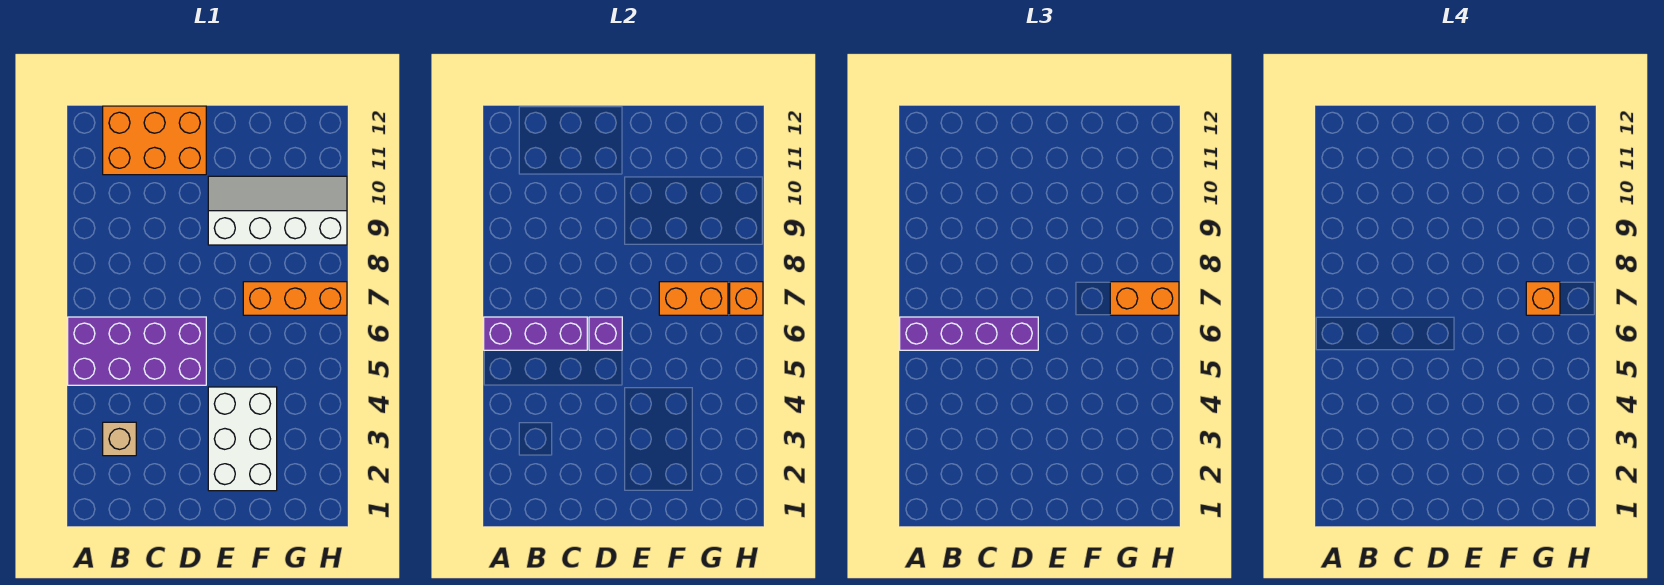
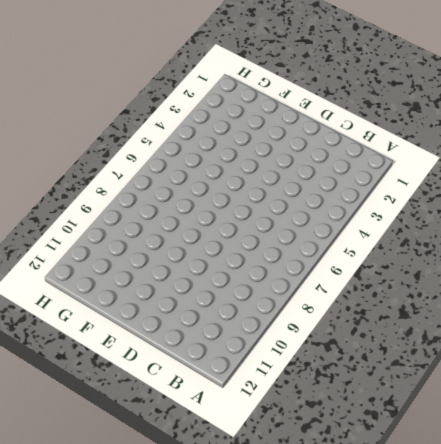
none -> purple brick A5:D6 level 1
none -> tan brick B3 level 1
none -> orange brick B11:D12 level 1

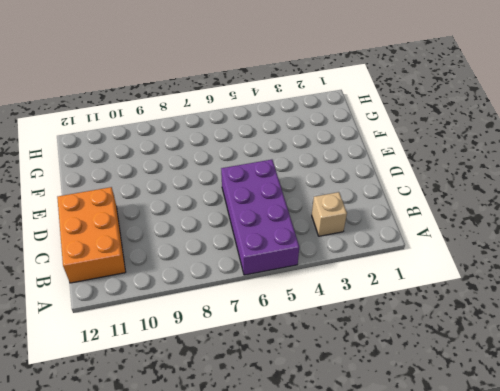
none -> white brick E2:F4 level 1
none -> white slope E9:H10 level 1 top 9
none -> orange brick F7:H7 level 1

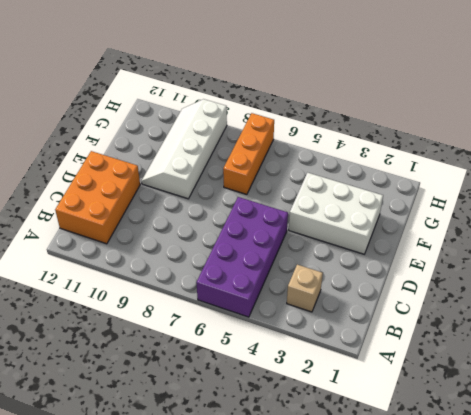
none -> purple brick A6:C6 level 2
none -> purple brick D6 level 2
none -> orange brick F7:G7 level 2

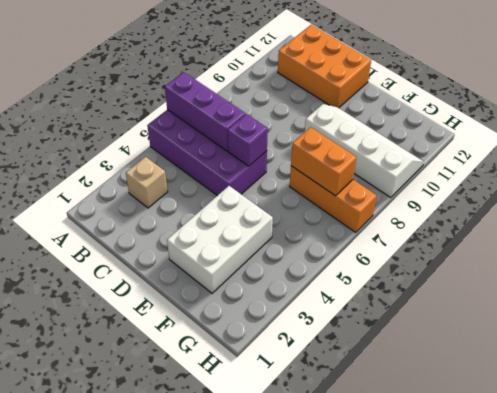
none -> orange brick H7 level 2
none -> purple brick A6:D6 level 3
none -> orange brick G7:H7 level 3

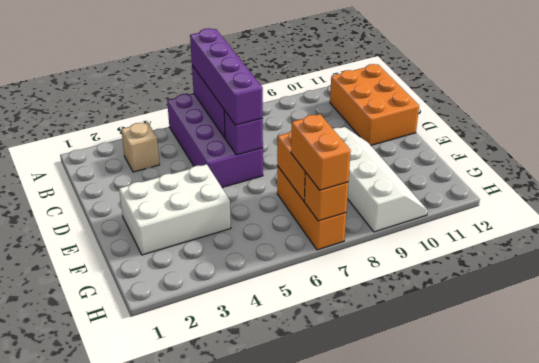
none -> orange brick G7 level 4

